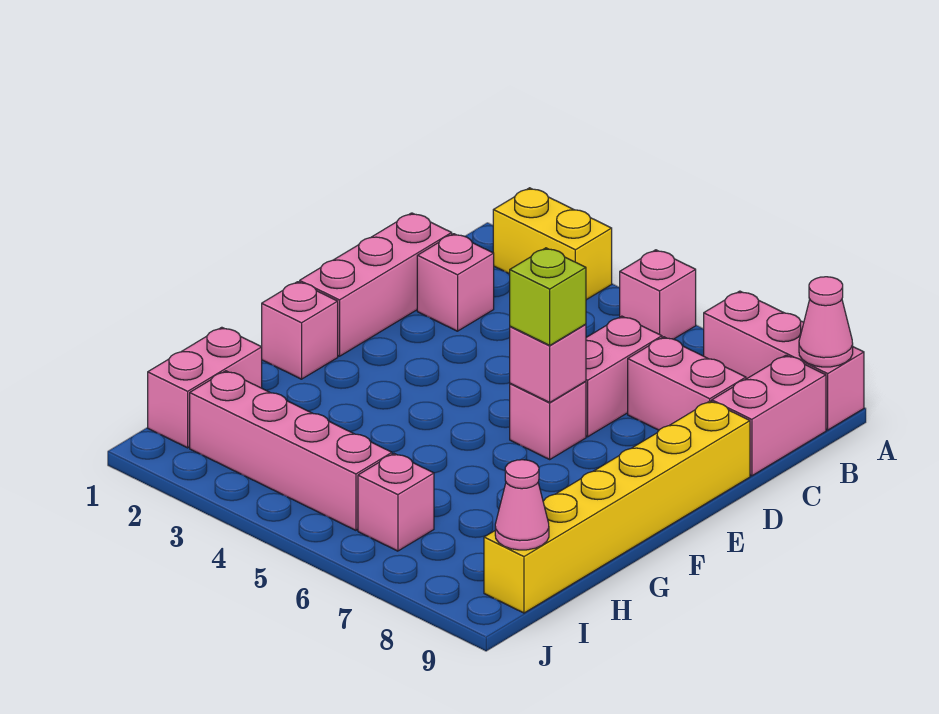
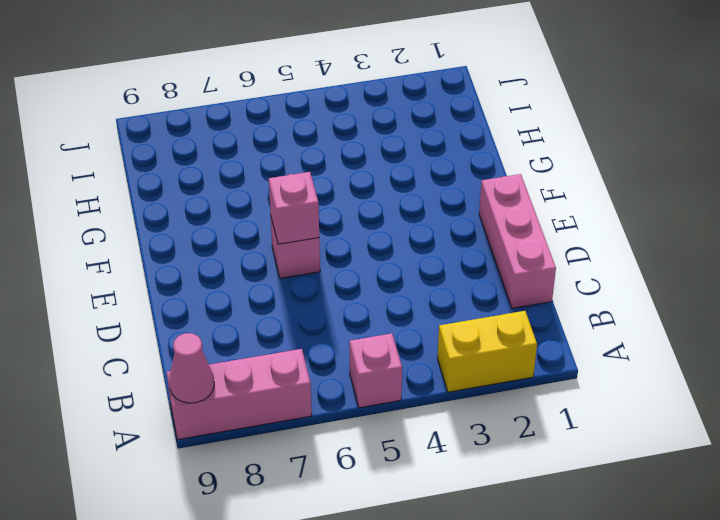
none -> pink brick B9:C9 level 1
none -> pink brick C2 level 1
none -> pink brick C6:D6 level 1

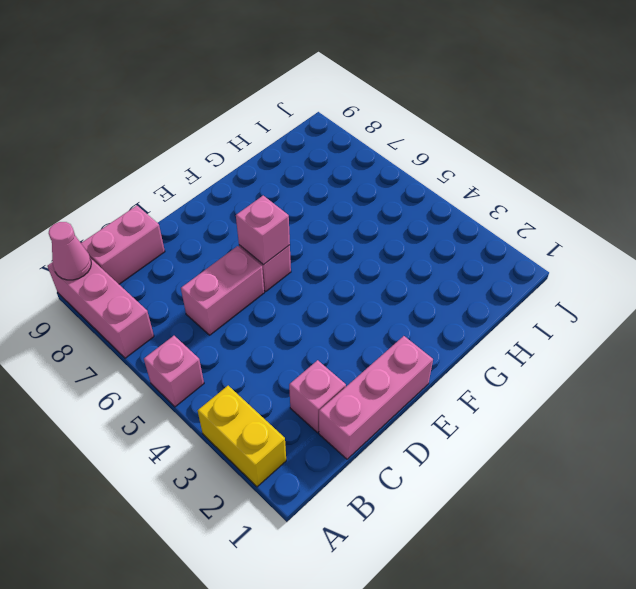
none -> pink brick C7:C8 level 1
none -> yellow brick D9:I9 level 1
none -> pink brick F1 level 1

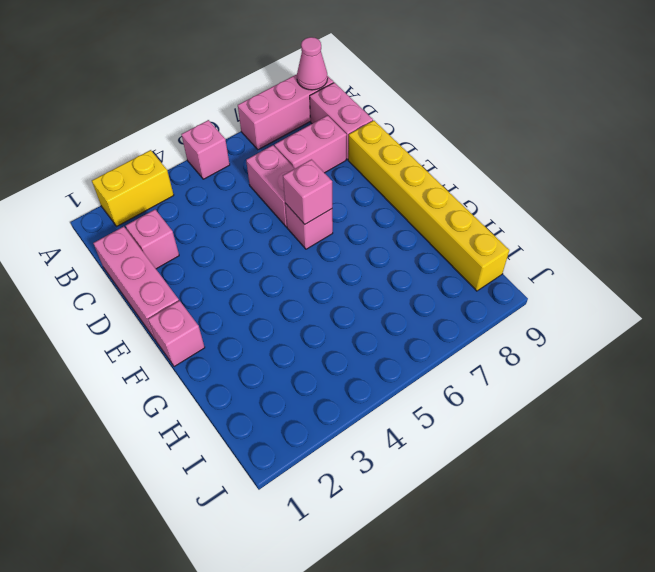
none -> pink brick H1:I1 level 1
none -> pink brick I2:I5 level 1
none -> pink brick I6 level 1

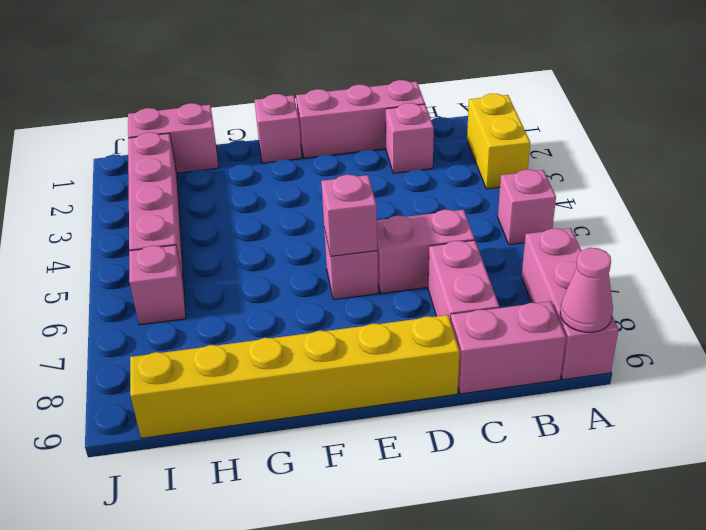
none -> pink cone I9 level 2
none -> lime brick E6 level 3

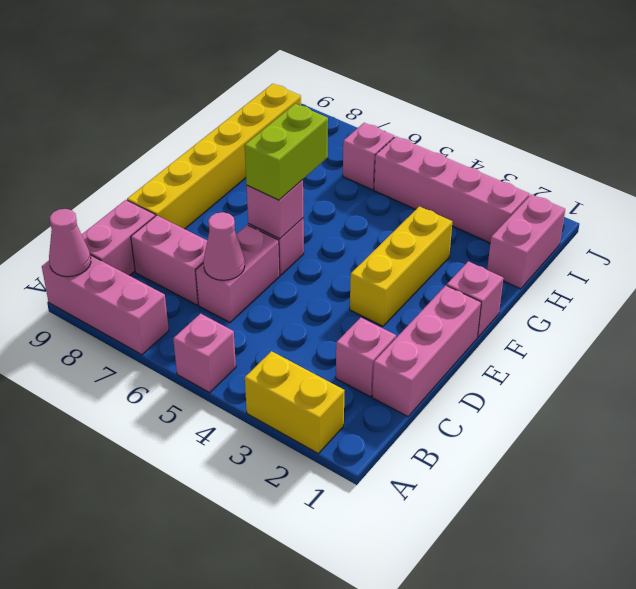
pink cone C6 level 2 -> pink cone I9 level 2
yellow brick E3:G3 level 1 -> none
lime brick E6:F6 level 3 -> lime brick E6 level 3

